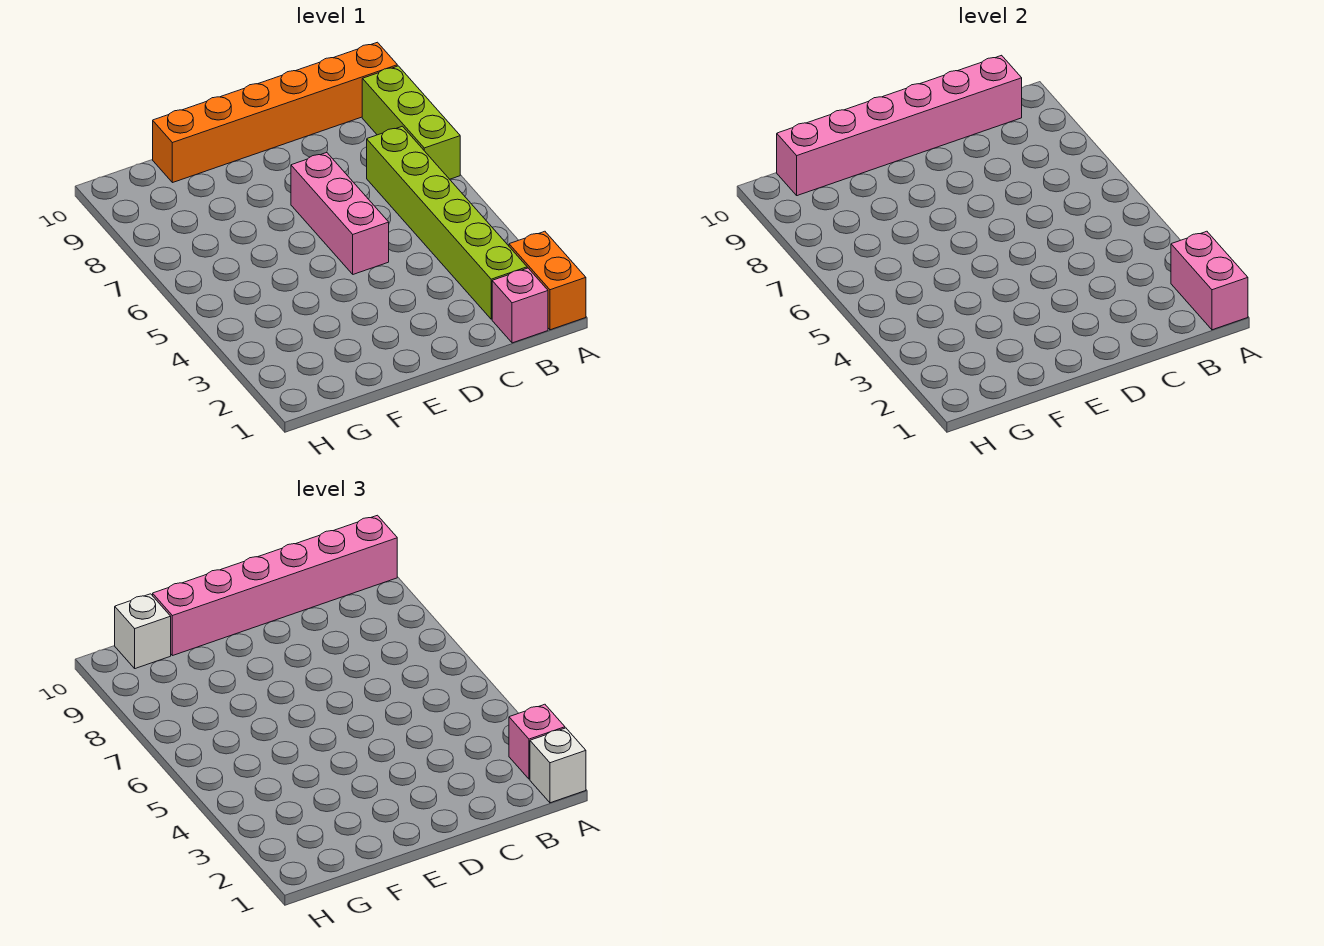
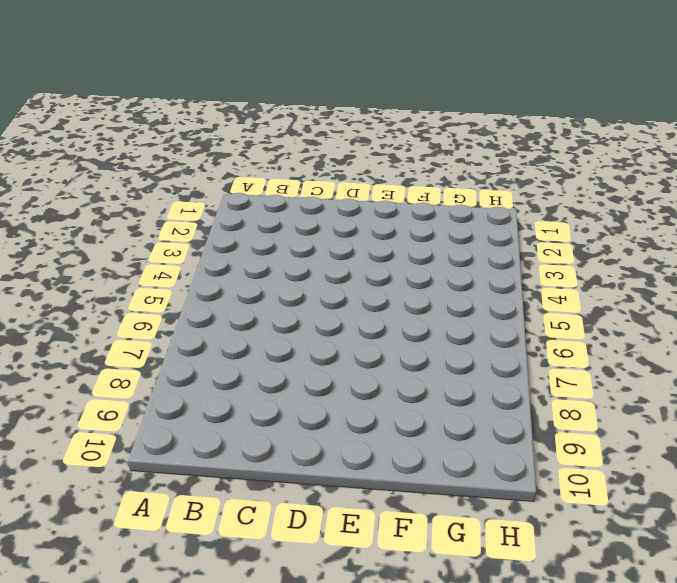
none -> orange brick A1:A2 level 1
none -> lime brick A7:A9 level 1
none -> orange brick A10:F10 level 1

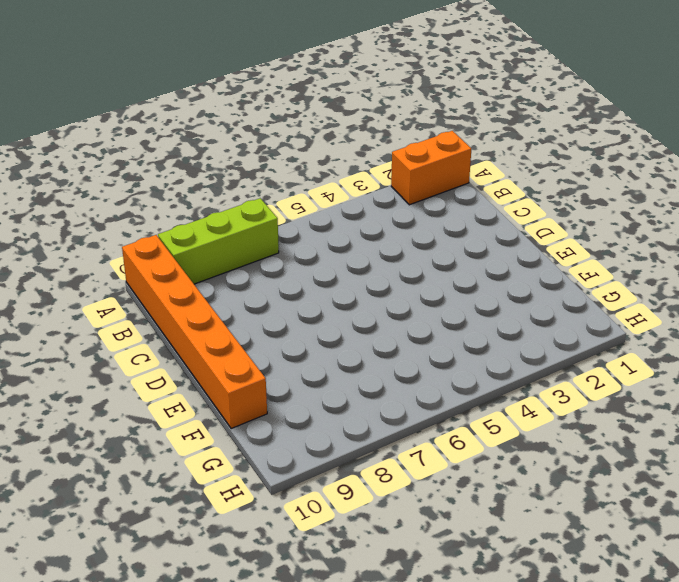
none -> pink brick B1 level 1
none -> lime brick B2:B7 level 1
none -> pink brick D5:D7 level 1

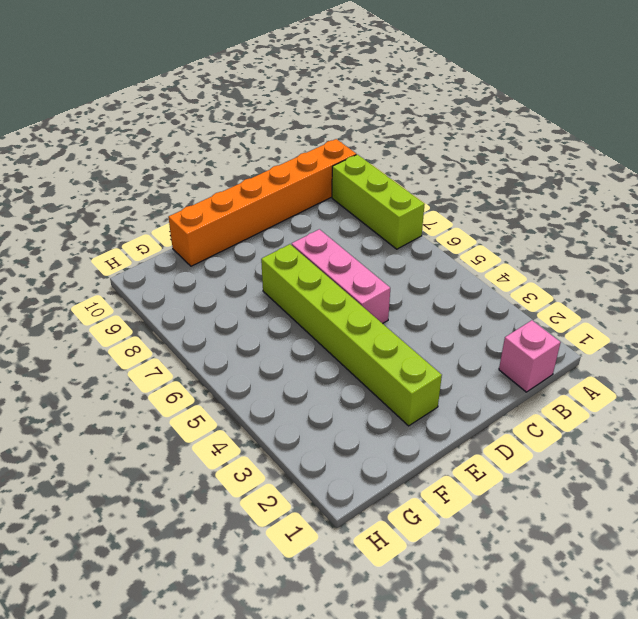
lime brick E2:E7 level 1 -> lime brick B2:B7 level 1
none -> orange brick A1:A2 level 1
none -> pink brick A1:A2 level 2
none -> pink brick B10:G10 level 2

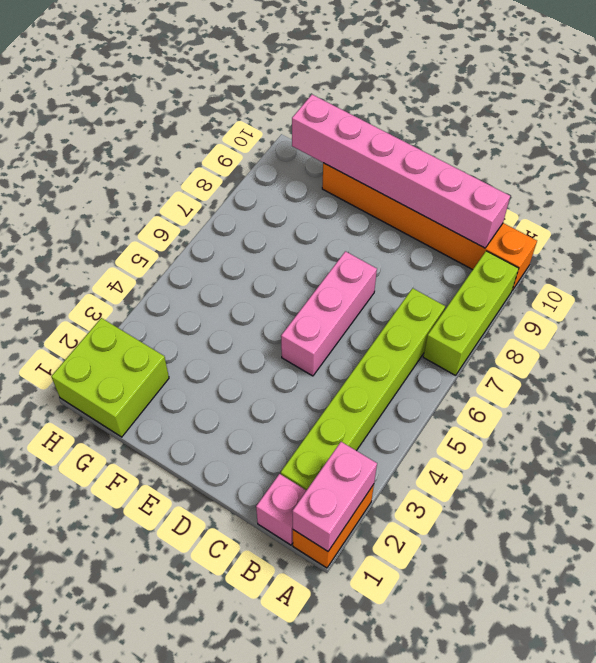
lime brick G1:H2 level 1 -> none
none -> white brick A1 level 3
none -> pink brick A2 level 3
none -> pink brick A10:F10 level 3

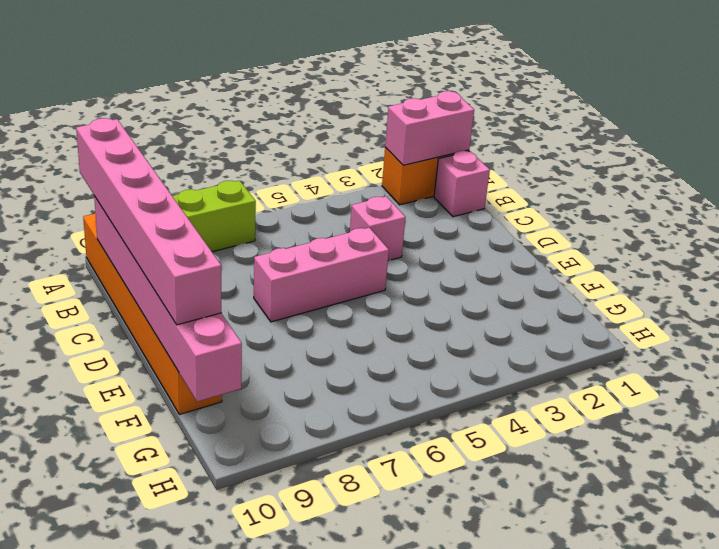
pink brick C4 level 1 -> pink brick A2 level 3
none -> lime brick B2:B7 level 1
none -> white brick A1 level 3
none -> white brick G10 level 3

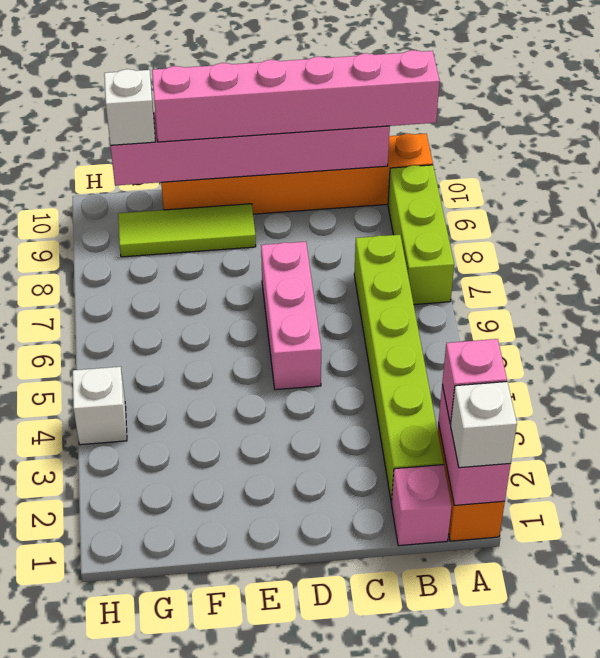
lime tile E9:G9 level 1 -> none
white brick H4 level 1 -> none

